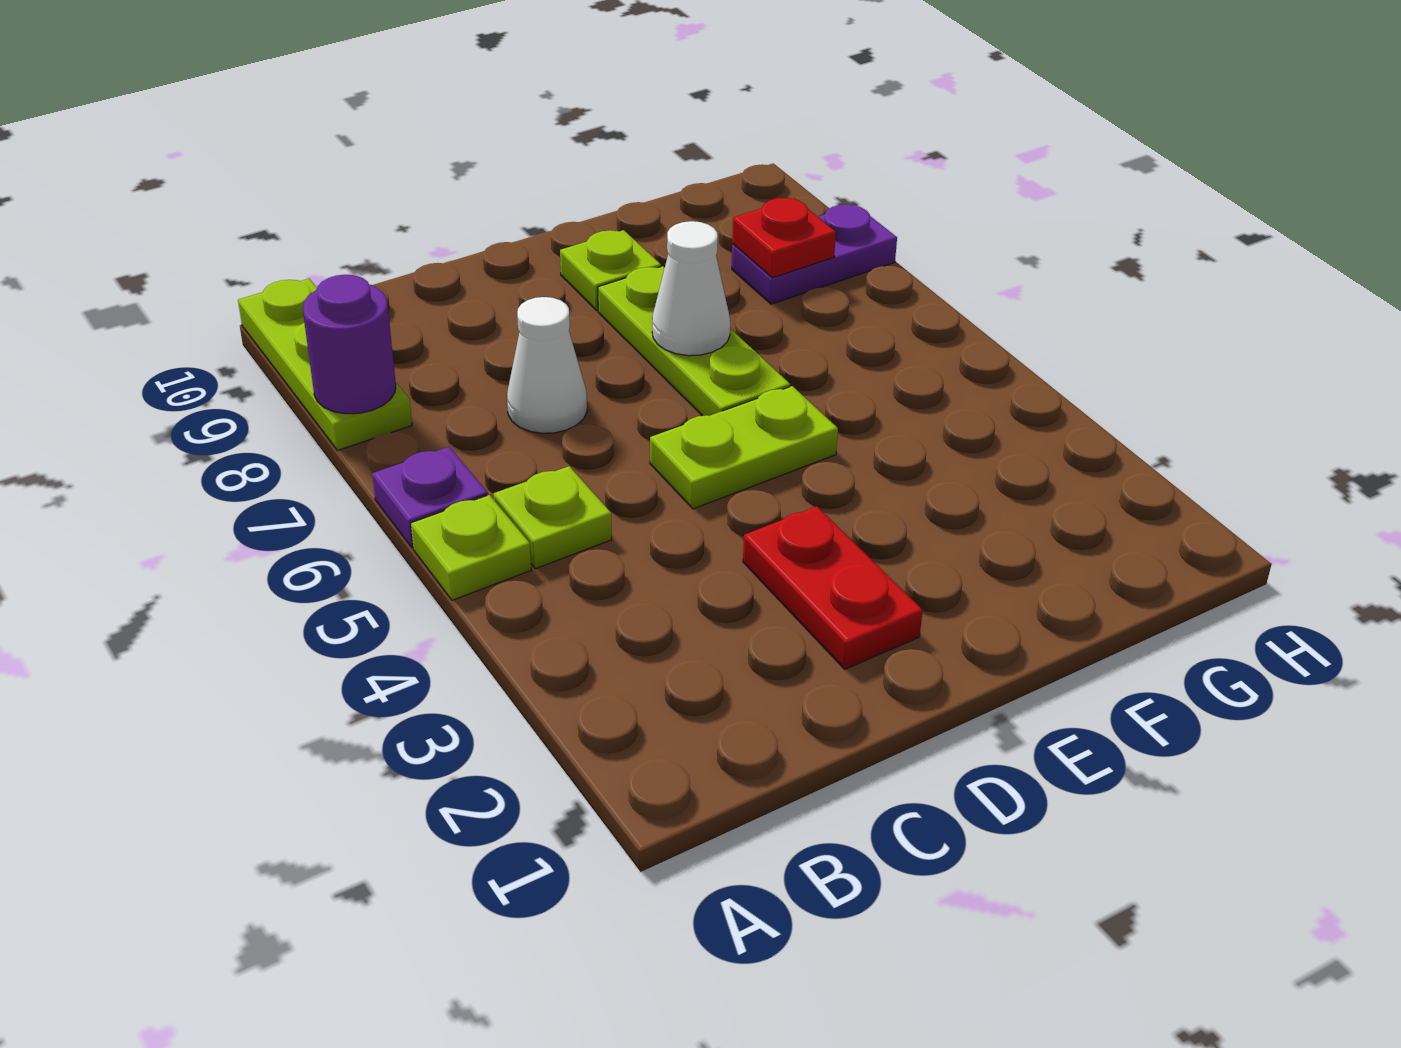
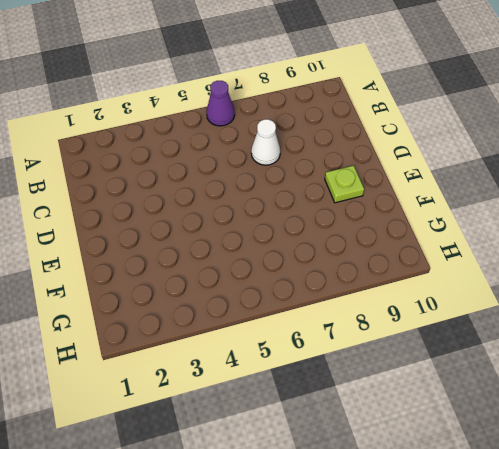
purple cone A6 level 1 -> purple plate A6 level 1
none -> lime plate A5 level 1
none -> lime plate A8:A10 level 1
none -> lime plate B5 level 1

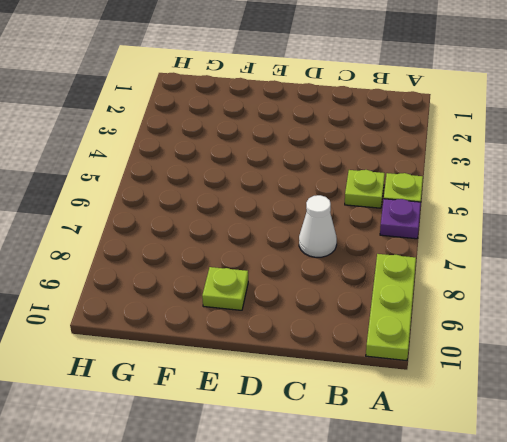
none -> red plate D2:D3 level 1
none -> lime plate D5:E5 level 1
none -> lime plate E6:E8 level 1

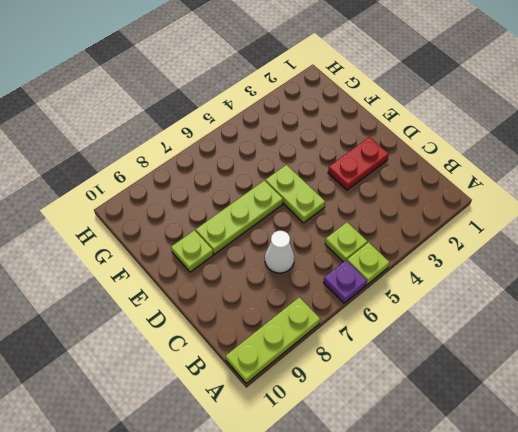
none -> purple plate G8:H8 level 1
none -> purple round brick A8 level 2
none -> white cone E7 level 2

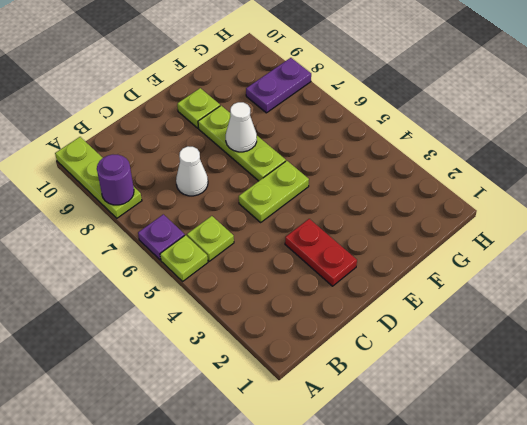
none -> red plate G8 level 2

